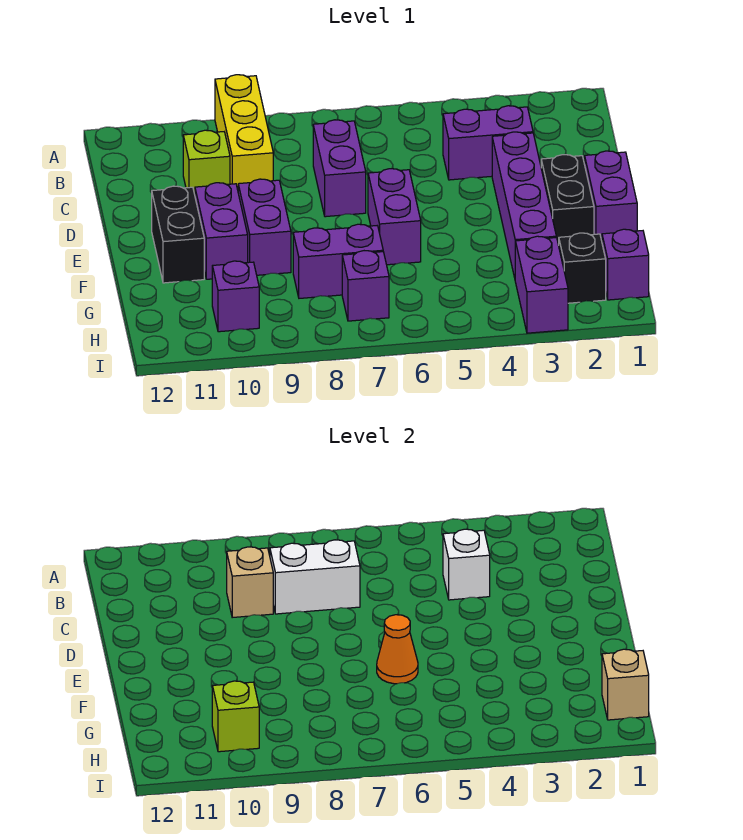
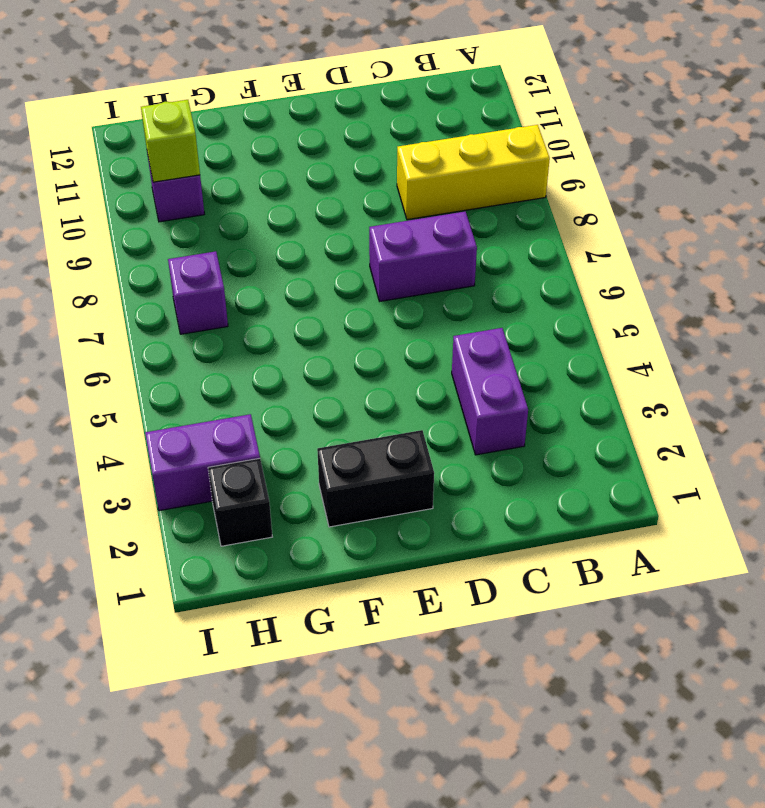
none -> lime brick C10 level 1
none -> purple brick D3:G3 level 1
none -> purple brick E1:F1 level 1

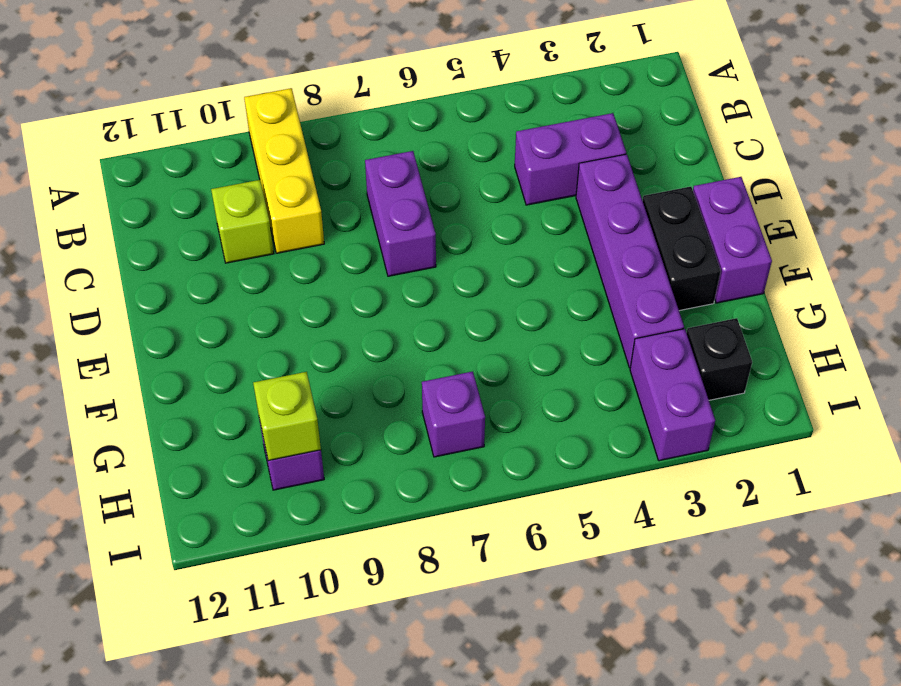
none -> purple brick E6:F6 level 1
none -> purple brick E9:F9 level 1
none -> purple brick E10:F10 level 1

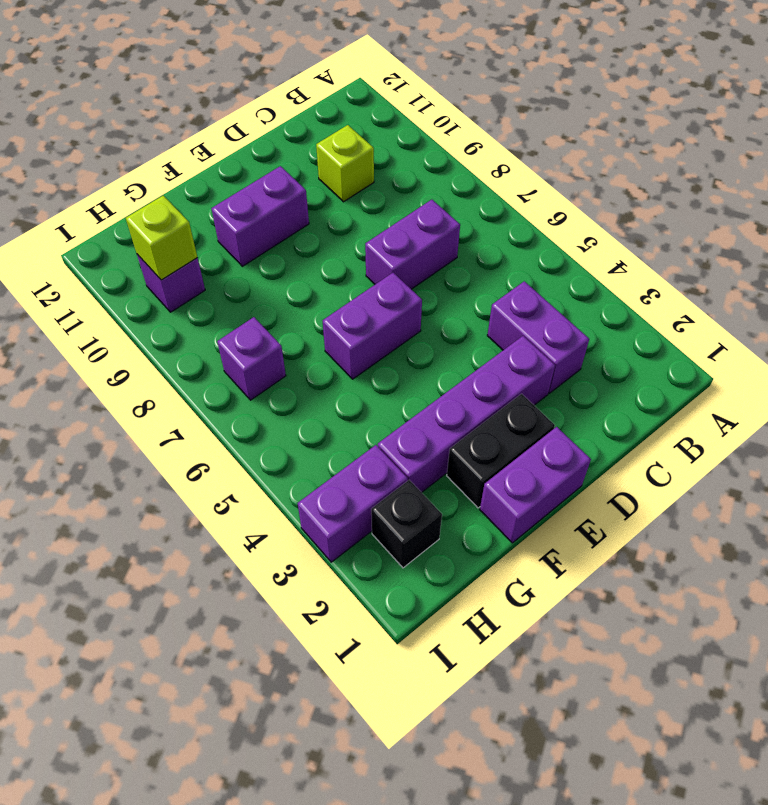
none -> yellow brick A9:C9 level 1
none -> purple brick E9:F9 level 1
none -> black brick E11:F11 level 1

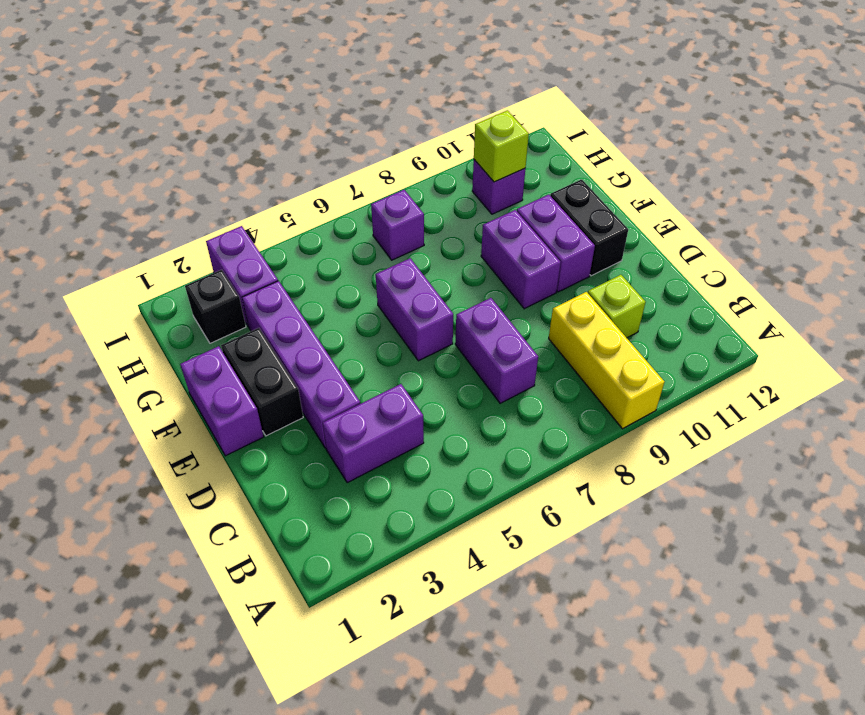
none -> purple brick G7:G8 level 1
none -> purple brick H1 level 1
none -> white brick C4 level 2

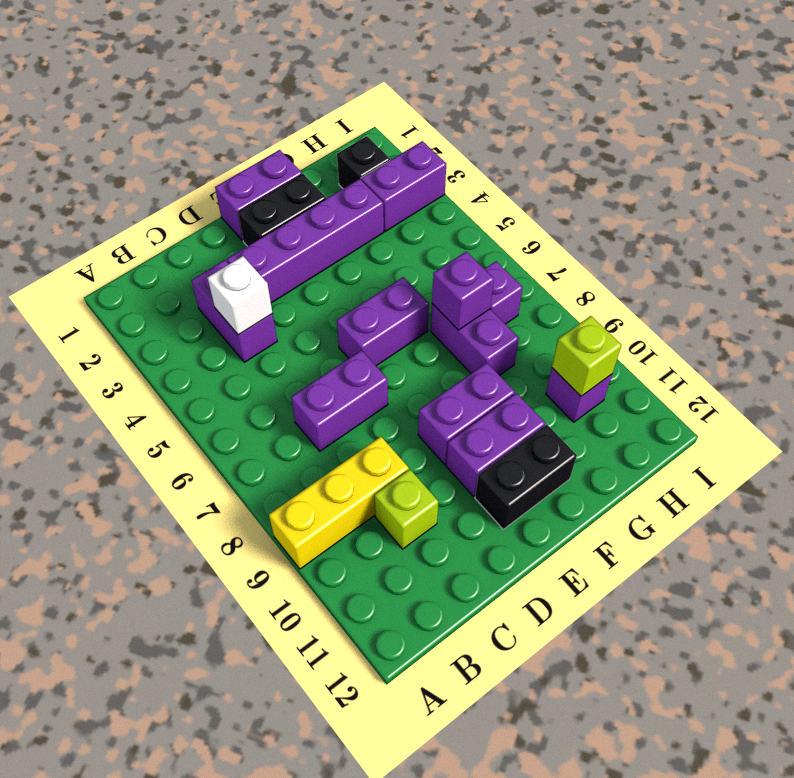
purple brick G7 level 2 -> purple brick H1 level 1
none -> white brick C7:C8 level 2
none -> tan brick C9 level 2
none -> orange cone F6 level 2

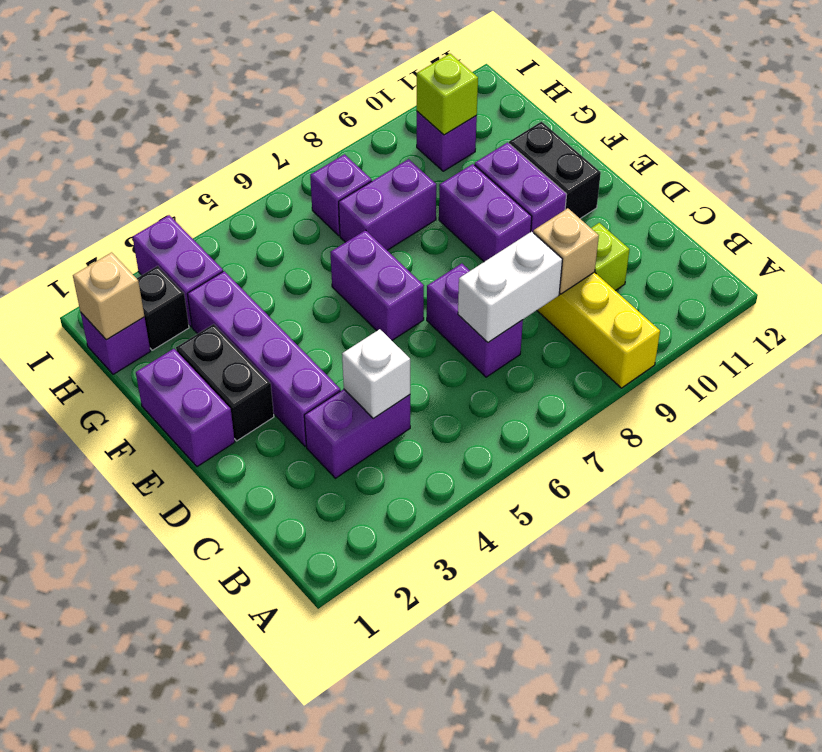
none -> orange cone F6 level 2

